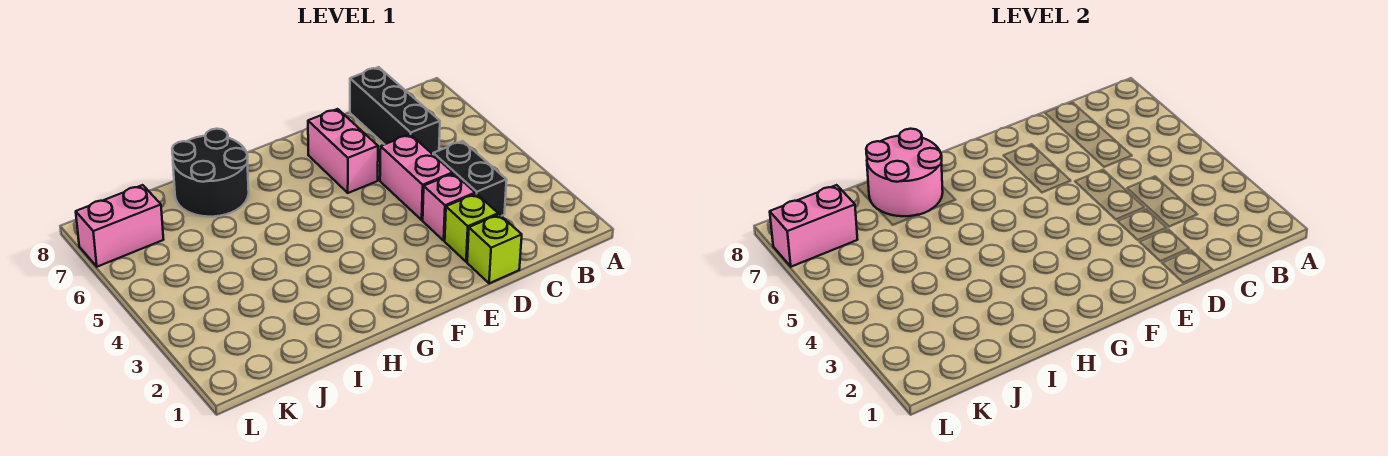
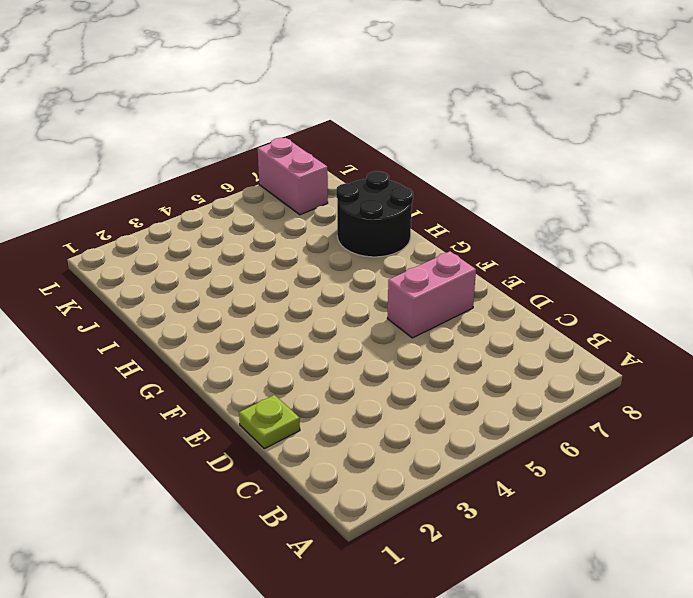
lime plate D1 level 1 -> lime brick D1 level 1
none -> black brick C3:C4 level 1
none -> black brick C6:C8 level 1

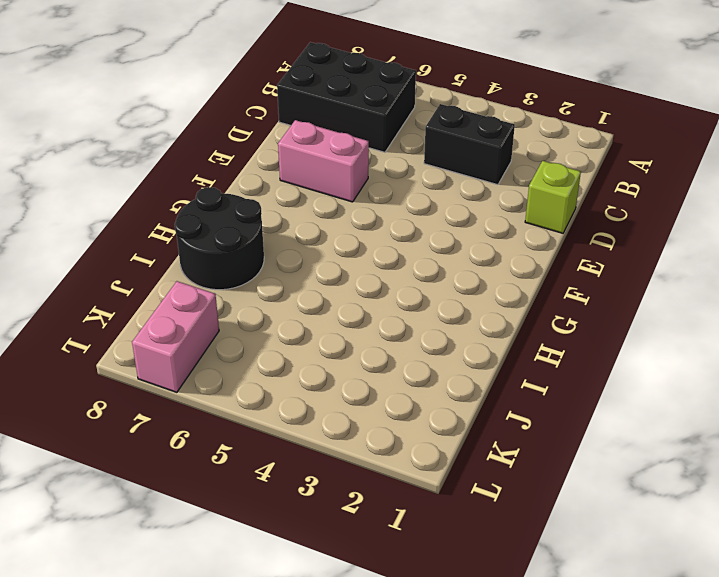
black brick B6:C8 level 1 -> black brick C6:C8 level 1
none -> lime brick D2 level 1
none -> pink brick D3 level 1

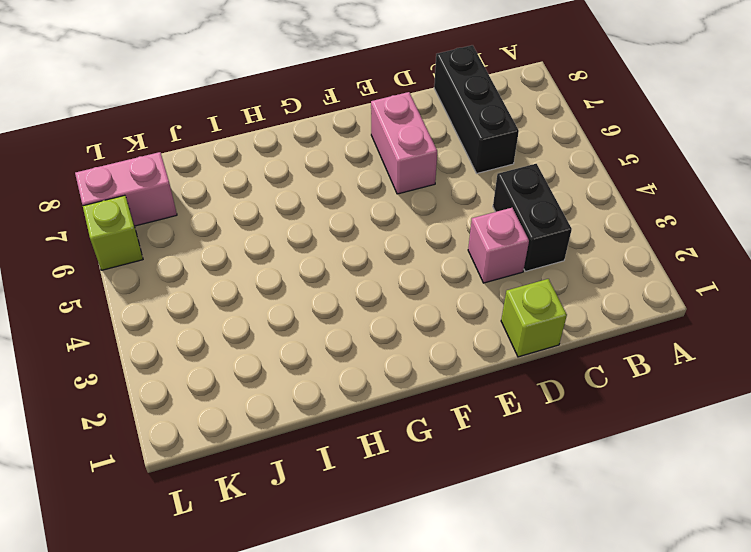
lime brick L6 level 1 -> lime brick D2 level 1
none -> pink brick D4:D5 level 1
none -> black round brick H7:I8 level 1

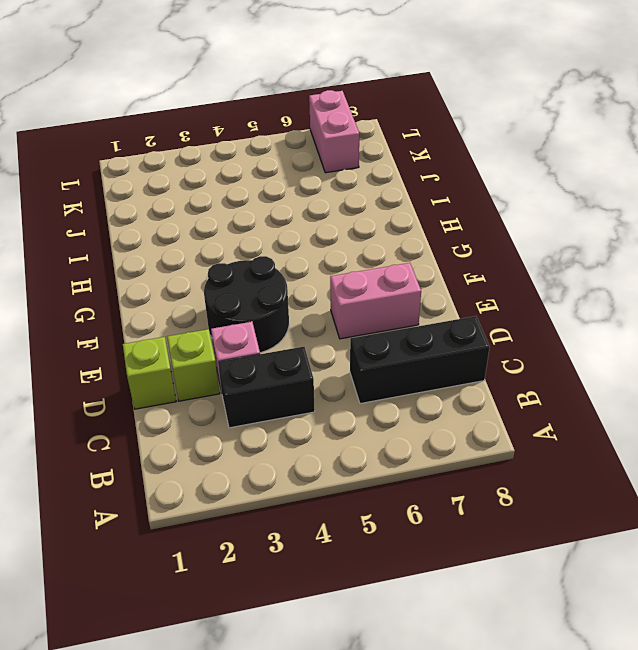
black round brick E3:F4 level 1 -> black round brick H7:I8 level 1
none -> pink brick D4:D5 level 1
none -> pink round brick H7:I8 level 2

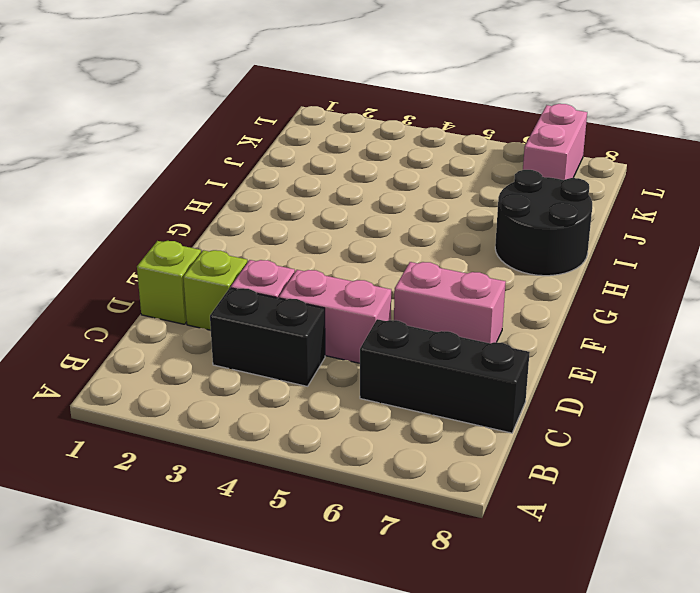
none -> pink round brick H7:I8 level 2
none -> pink brick K7:L7 level 2

